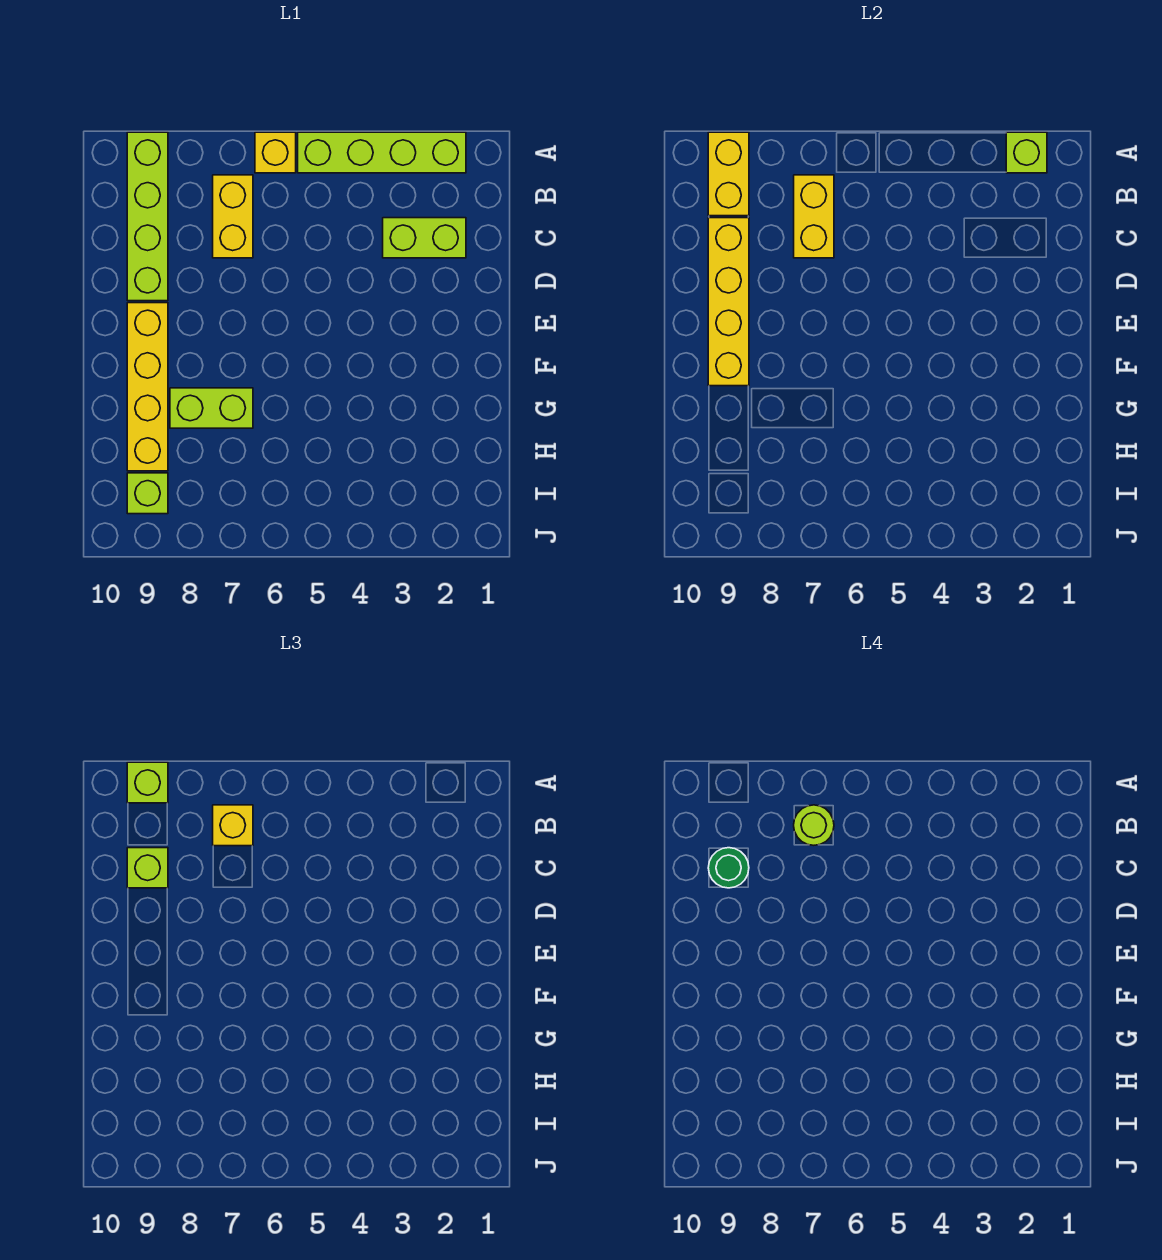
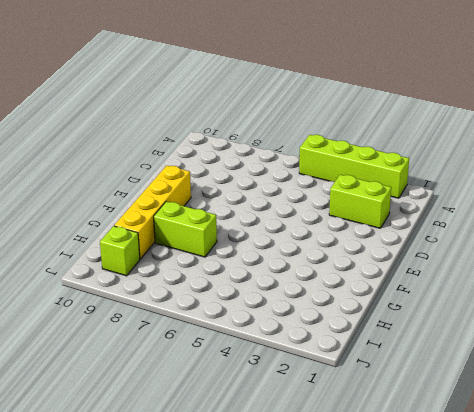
none -> yellow brick A6 level 1
none -> lime brick A9:D9 level 1
none -> yellow brick B7:C7 level 1

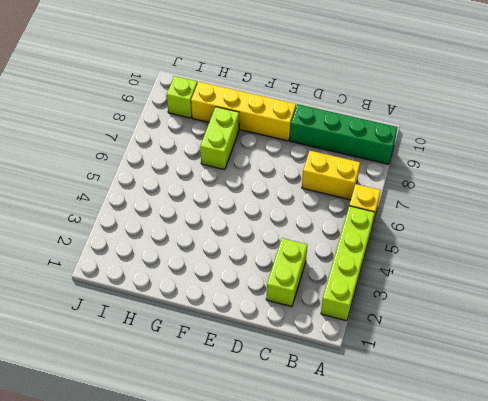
green brick A9:D9 level 1 -> lime brick A9:D9 level 1
none -> lime brick A2 level 2
none -> yellow brick A9:B9 level 2
none -> yellow brick B7:C7 level 2

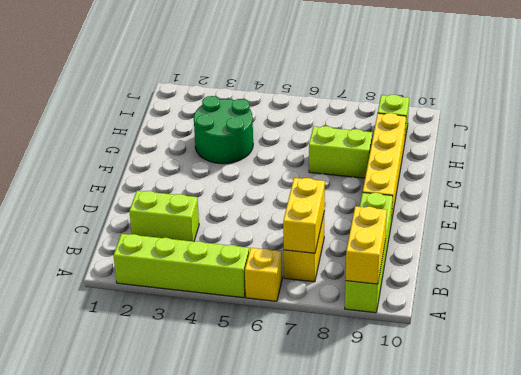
green round brick G3:H4 level 1 -> none
none -> lime brick A2 level 2
none -> yellow brick C9:F9 level 2
none -> lime brick A9 level 3

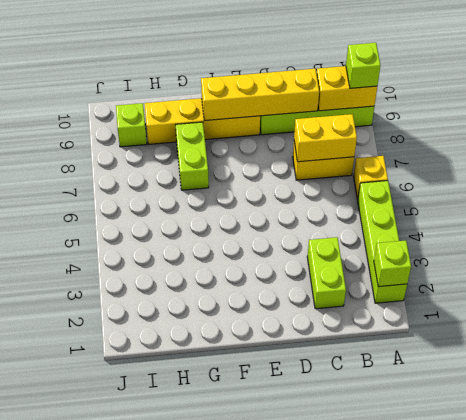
none -> yellow brick B7 level 3
none -> lime brick C9 level 3
none -> lime round brick B7 level 4

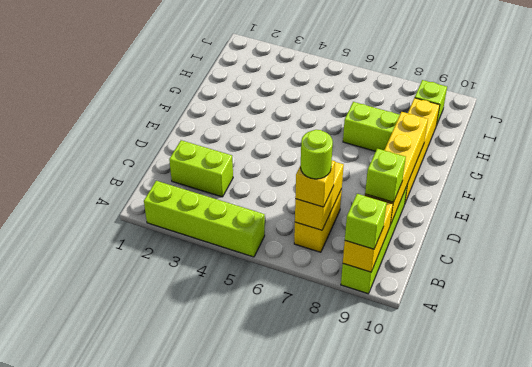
none -> yellow brick A6 level 1
none -> lime brick A2 level 2
none -> green round brick C9 level 4

